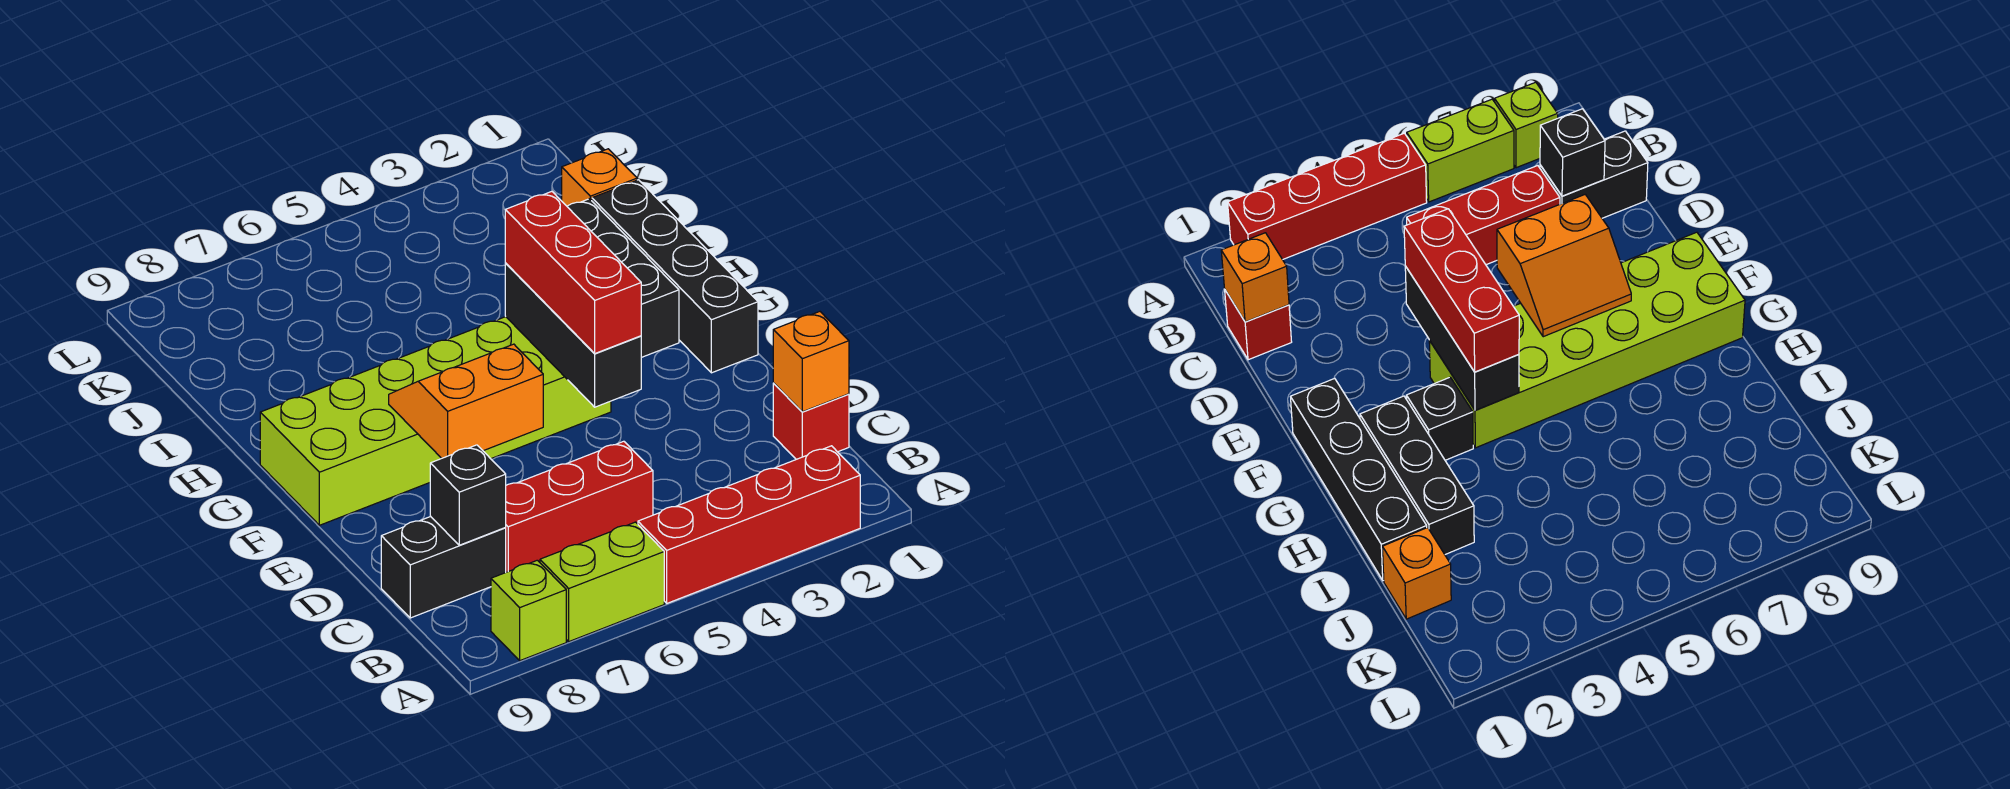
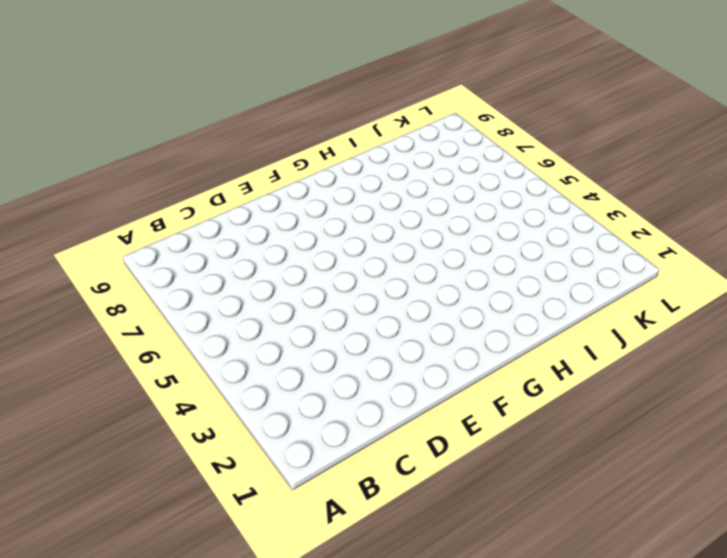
none -> red brick A2:A5 level 1
none -> lime brick A6:A7 level 1
none -> lime brick A8 level 1

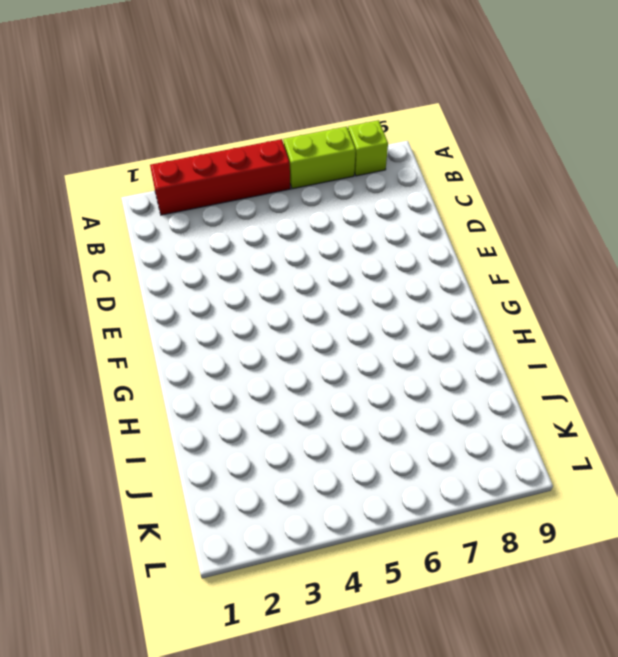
none -> red brick C1 level 1
none -> red brick C5:C7 level 1
none -> black brick C8:C9 level 1

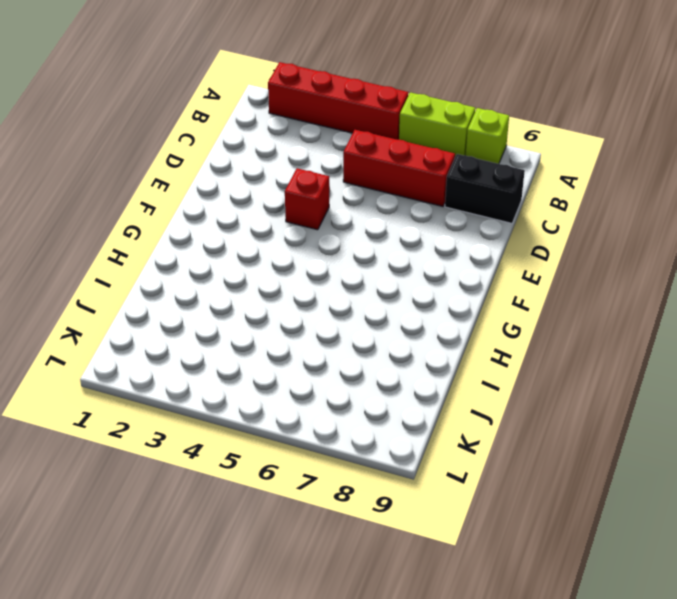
red brick E4 level 1 -> red brick C1 level 1
none -> black brick F1:I1 level 1
none -> lime brick F4:G9 level 1
none -> black brick G2:I2 level 1

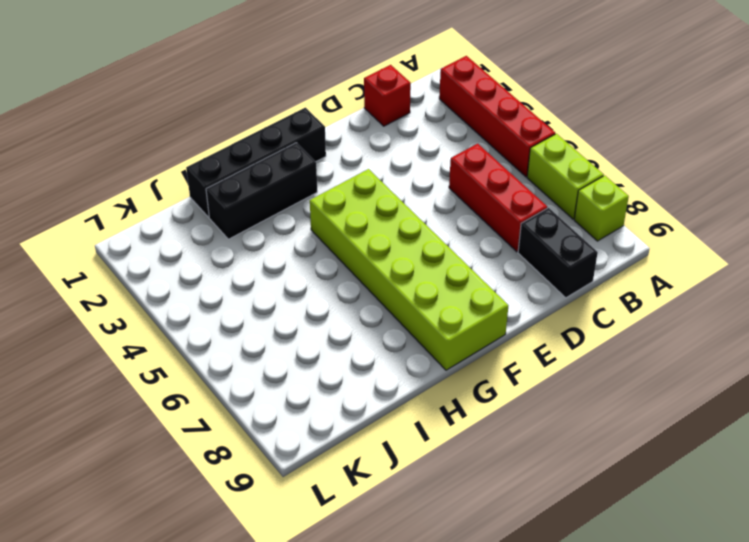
none -> black brick G3 level 1
none -> orange brick J1 level 1
none -> orange brick C1 level 2

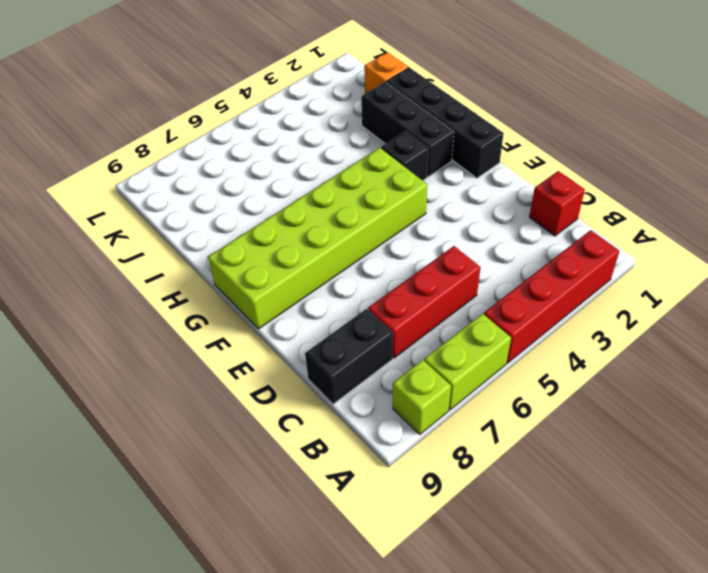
none -> orange brick C1 level 2
none -> black brick C8 level 2
none -> black brick E4:G4 level 2

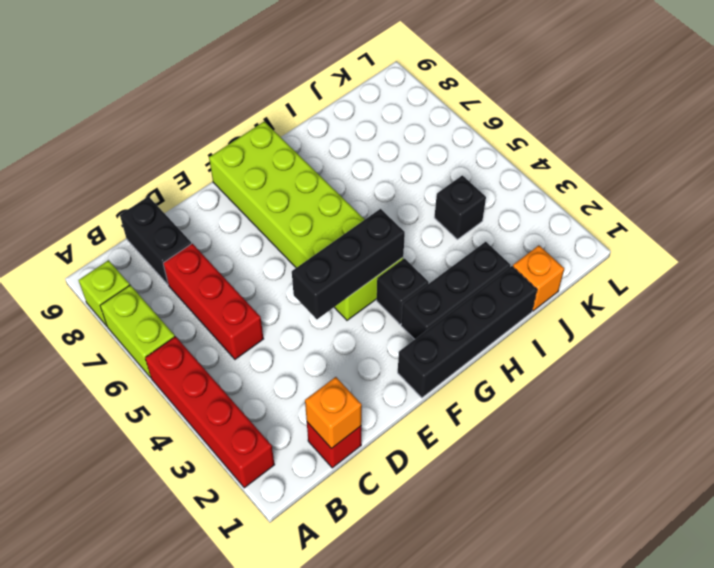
black brick J4 level 1 -> black brick C8 level 2
none -> orange slope E6:F7 level 2 top E
none -> red brick E4:G4 level 3

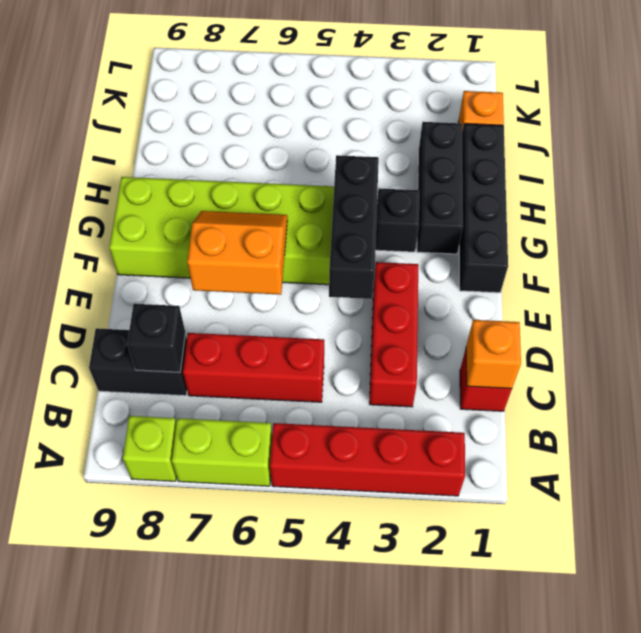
red brick C3:E3 level 1 -> red brick E4:G4 level 3

